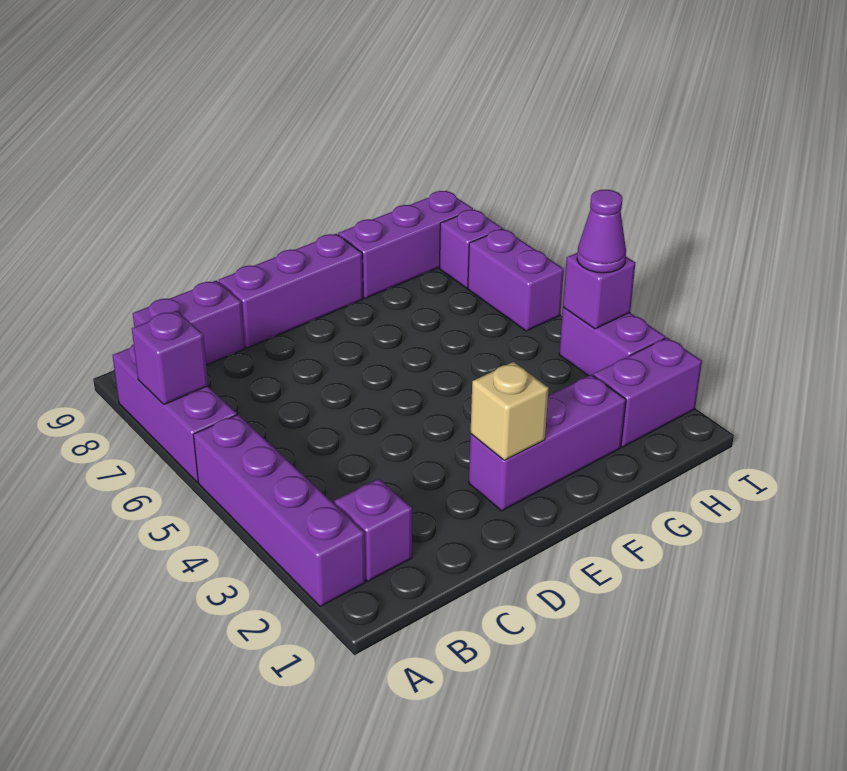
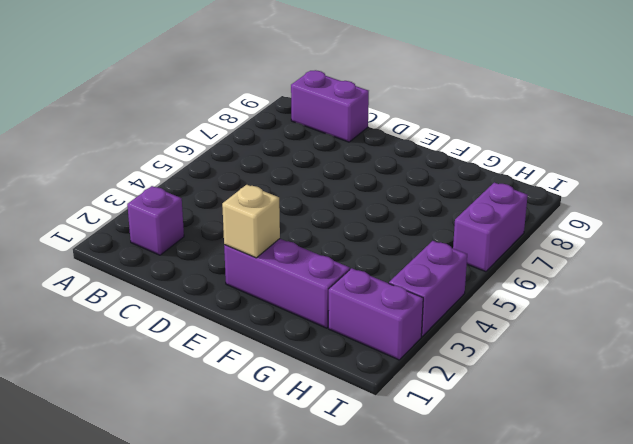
none -> purple brick A2:A5 level 1
none -> purple brick A6:A8 level 1
none -> purple brick D9:F9 level 1

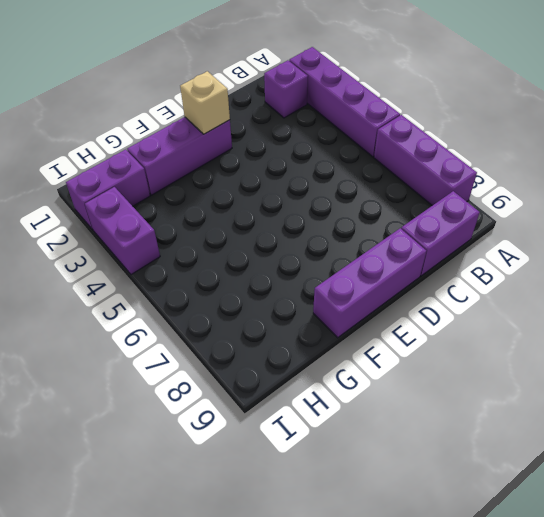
none -> purple brick G9:I9 level 1
none -> purple brick I6:I7 level 1
none -> purple brick I8 level 1

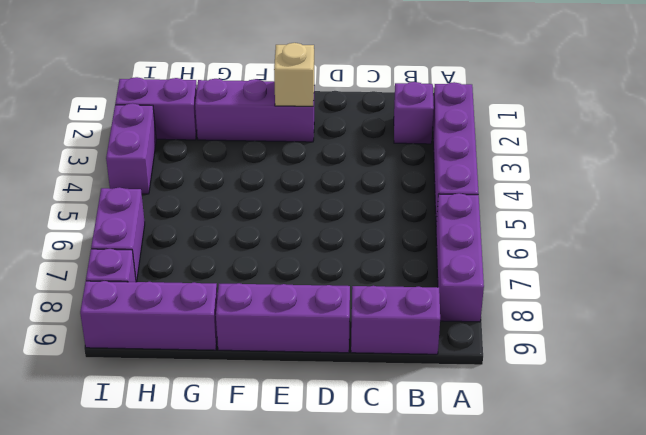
none -> purple brick A7 level 2
none -> purple brick I4 level 2
none -> purple cone I4 level 3

